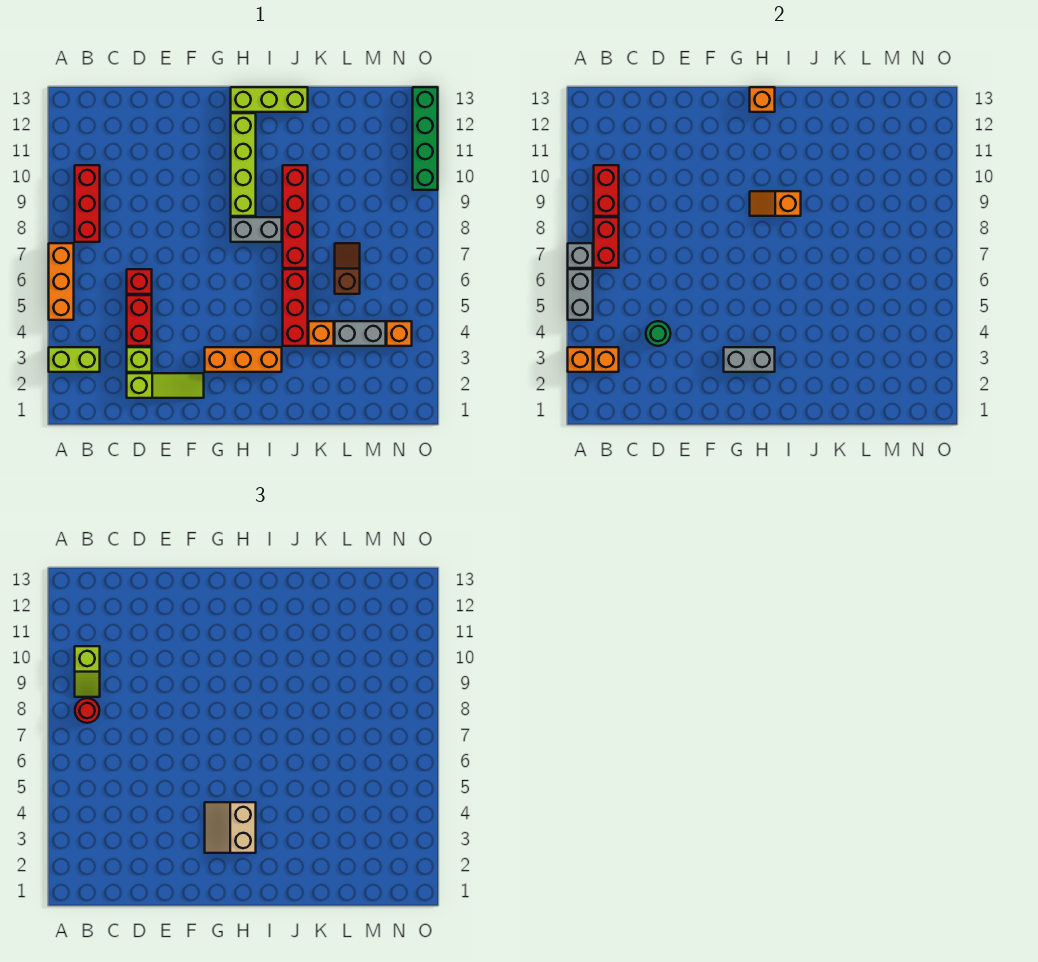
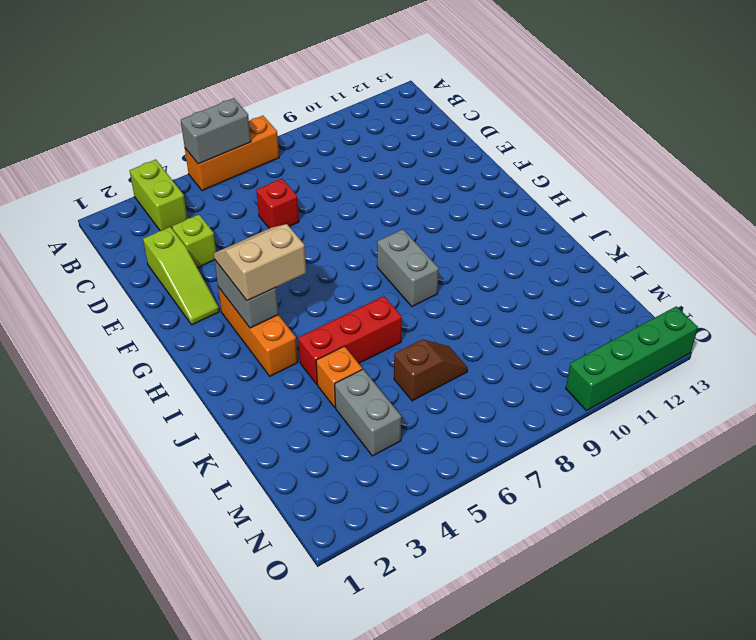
none -> red brick B8:B10 level 1
none -> red brick D4:D5 level 1
none -> lime brick H9:H12 level 1
none -> lime brick H13:J13 level 1

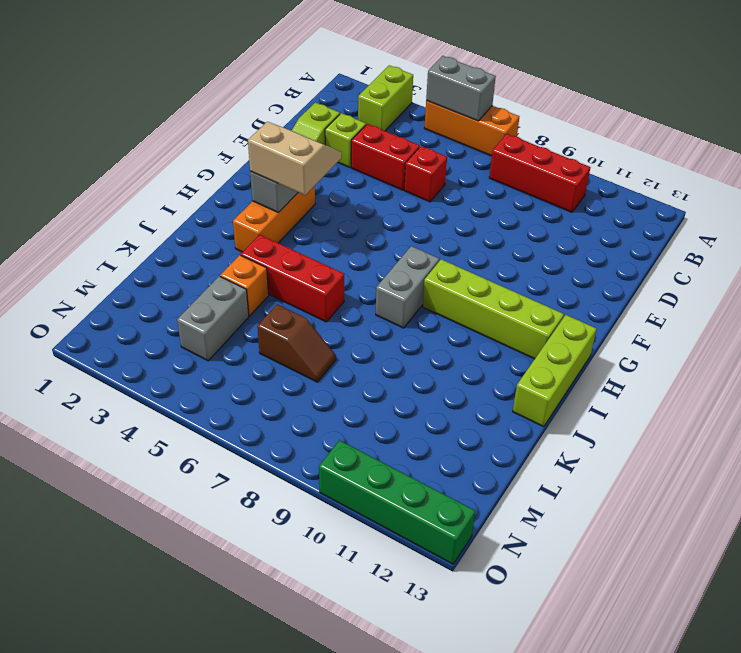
none -> red brick J7:J10 level 1
none -> orange brick N4 level 1
none -> orange brick A3 level 2
none -> grey brick A7 level 2

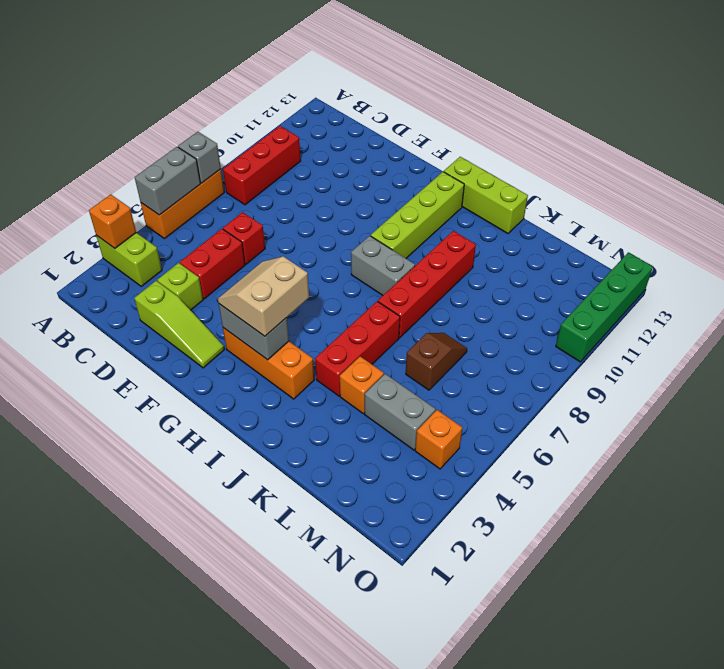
none -> orange brick B3 level 2
none -> red brick B7:B8 level 2
none -> red brick B9:B10 level 2
none -> green round brick D4 level 2

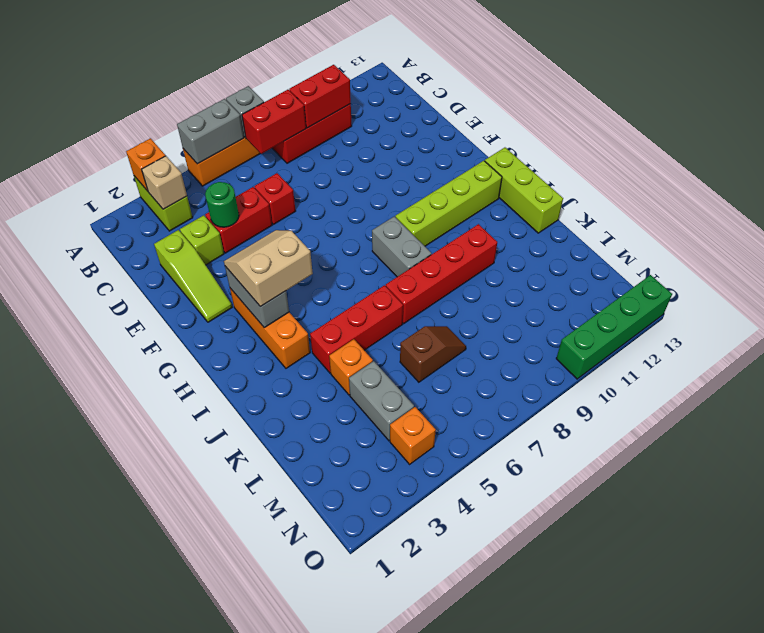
tan brick B3 level 2 -> orange brick B3 level 2
none -> orange slope H9:I9 level 2 top I
none -> orange brick H13 level 2
none -> red round brick B8 level 3
none -> lime slope B9:B10 level 3 top 10

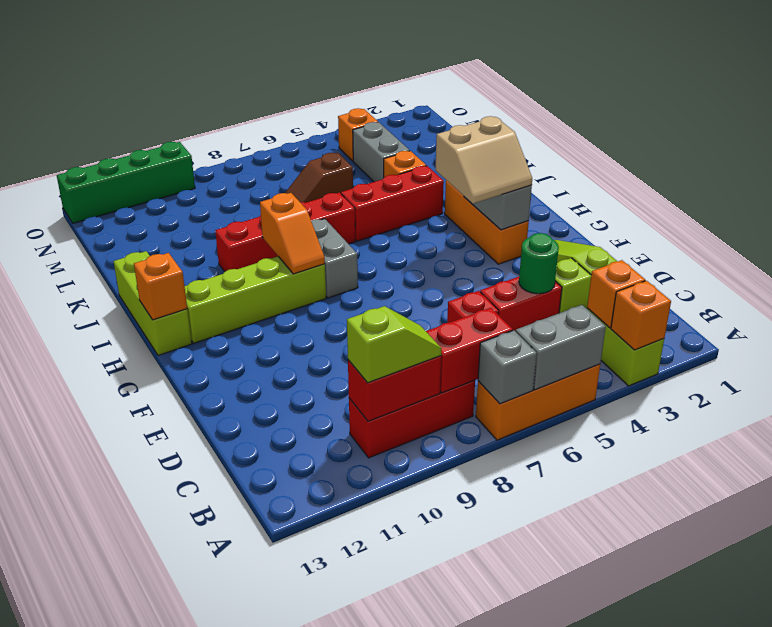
none -> red round brick B8 level 3

